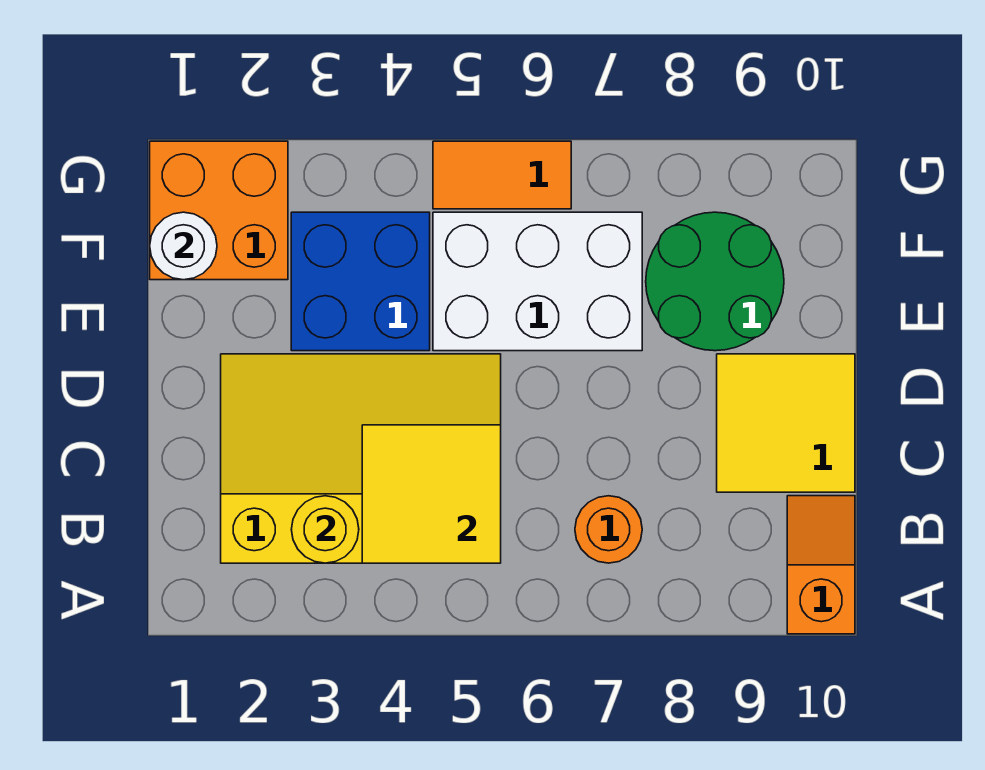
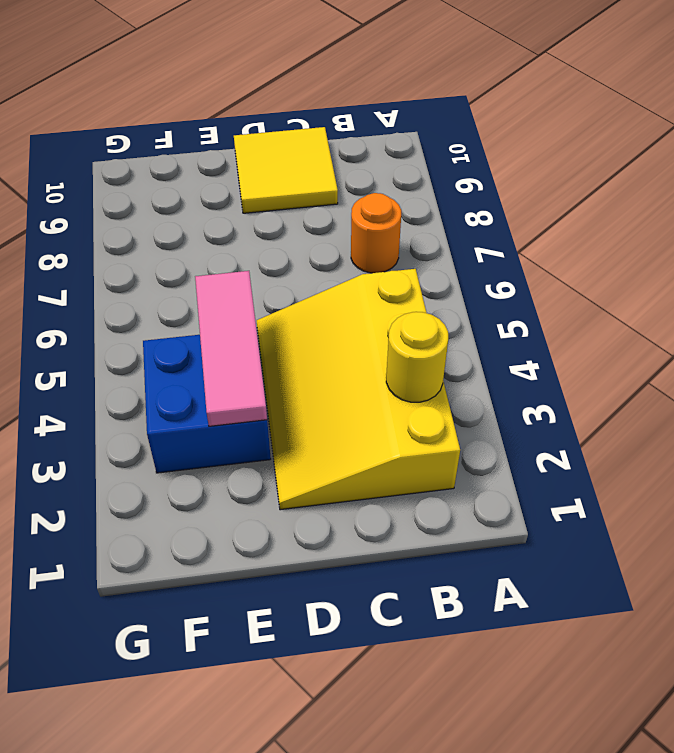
pink tile E3:E5 level 2 -> none
none -> orange slope A10:B10 level 1 top A
none -> white brick E5:F7 level 1
none -> green round brick E8:F9 level 1

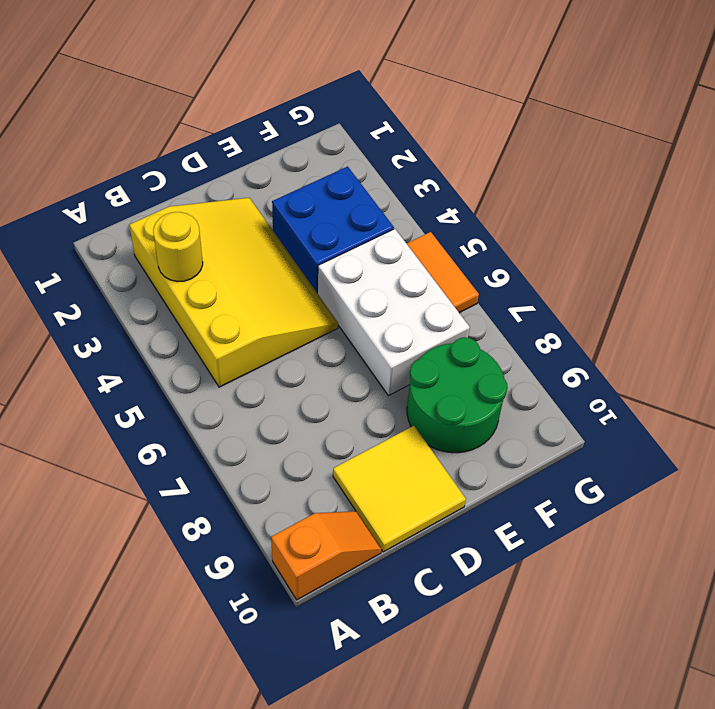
none -> orange round brick B7 level 1
none -> orange brick F1:G2 level 1
none -> yellow tile B4:C5 level 2

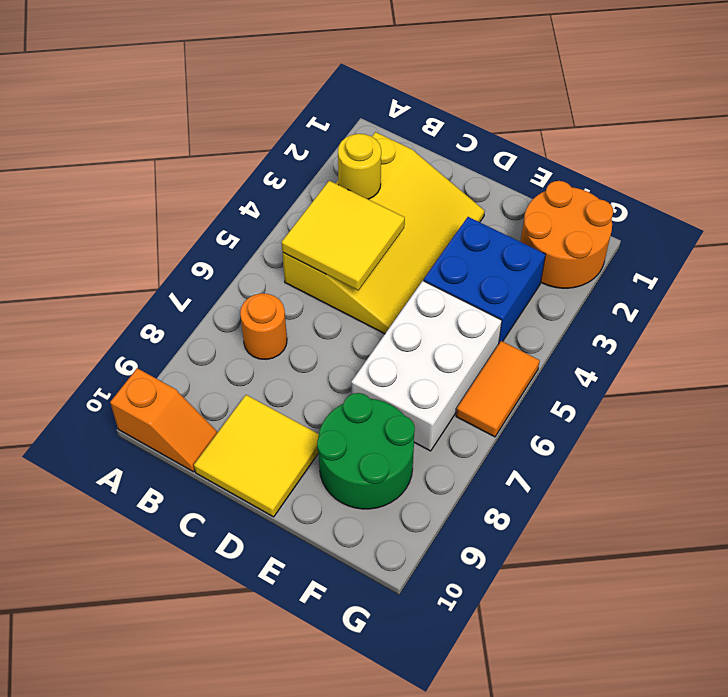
orange round brick F1:G2 level 1 -> orange brick F1:G2 level 1
none -> white round brick F1 level 2

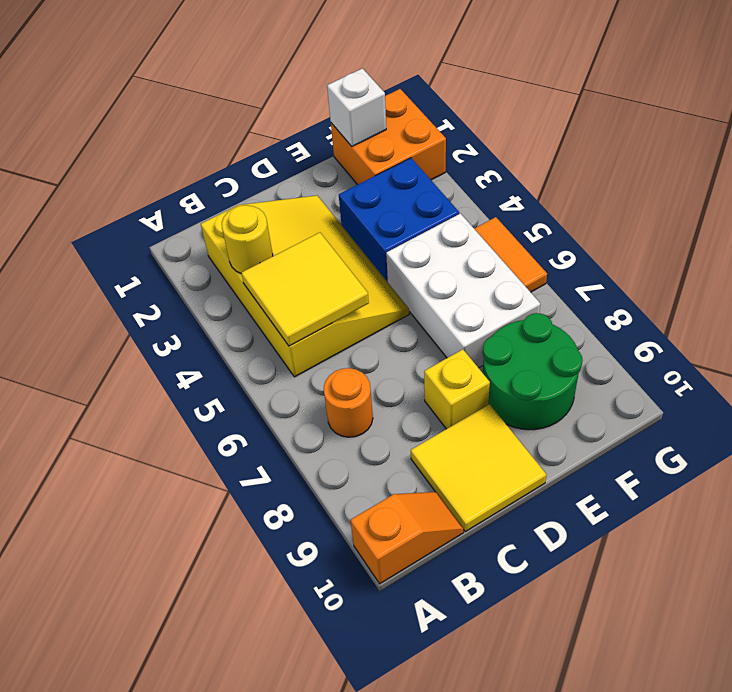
yellow brick D8 level 1 -> none
white brick F1 level 2 -> white round brick F1 level 2

